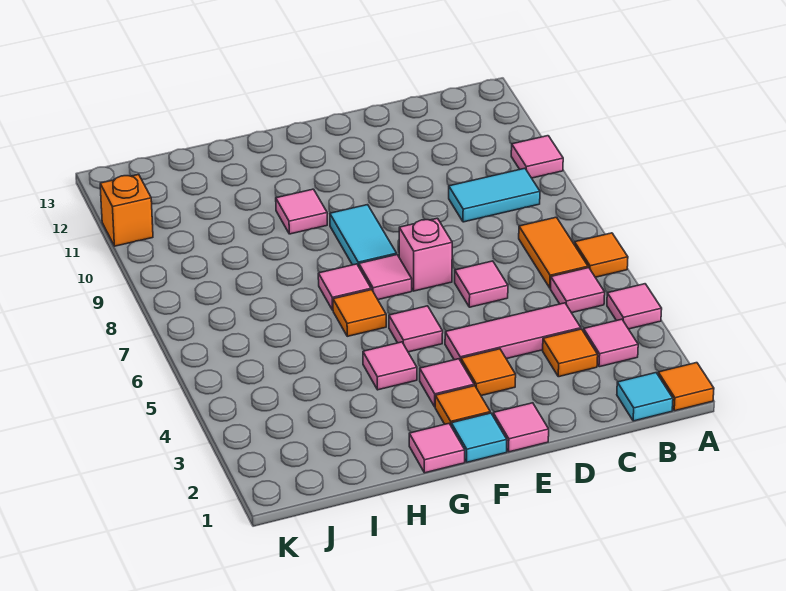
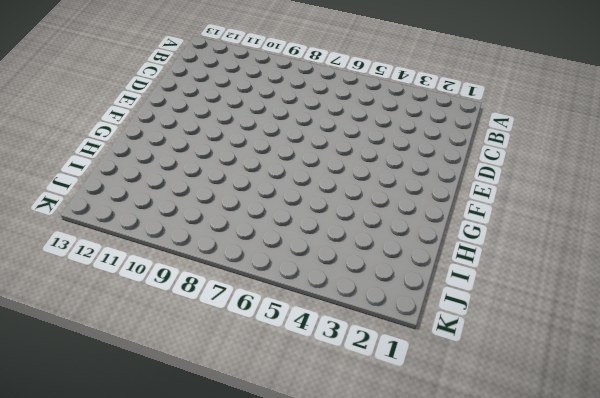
none -> orange tile A1 level 1
none -> pink tile A4 level 1
none -> orange tile A6 level 1

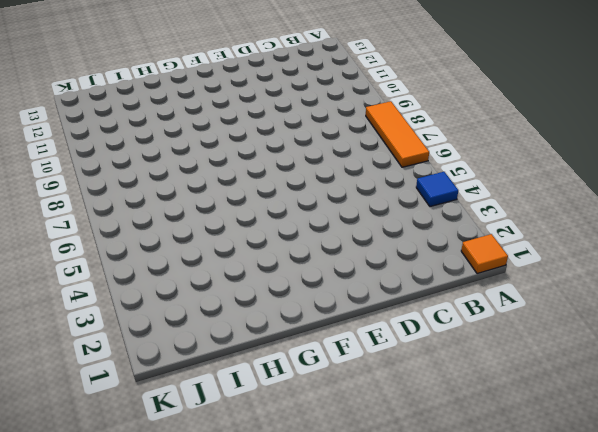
blue tile A4 level 1 -> pink tile A4 level 1
orange tile A6:A8 level 1 -> orange tile A6 level 1
none -> pink tile A10 level 1
none -> cyan tile B1 level 1
none -> pink tile B3 level 1

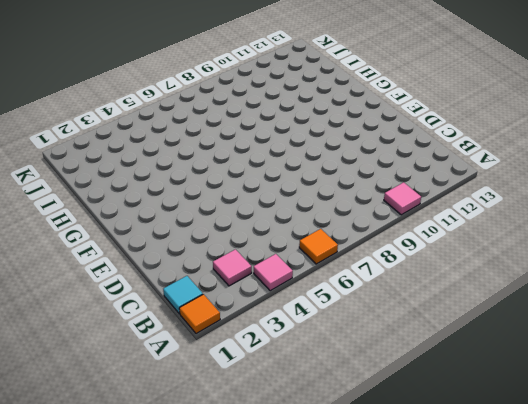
none -> pink tile B5 level 1
none -> orange tile B6:B7 level 1
none -> cyan tile B9:C9 level 1

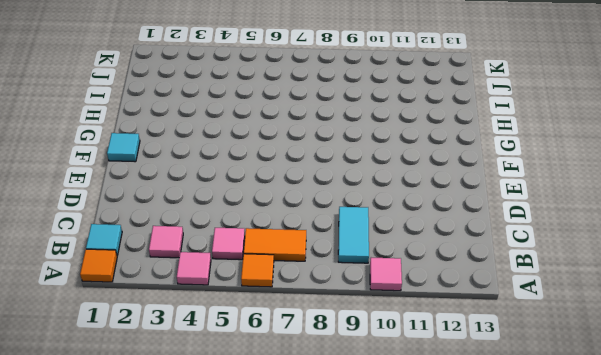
none -> orange tile C3 level 1
none -> pink tile C4:E4 level 1
none -> pink tile D6 level 1

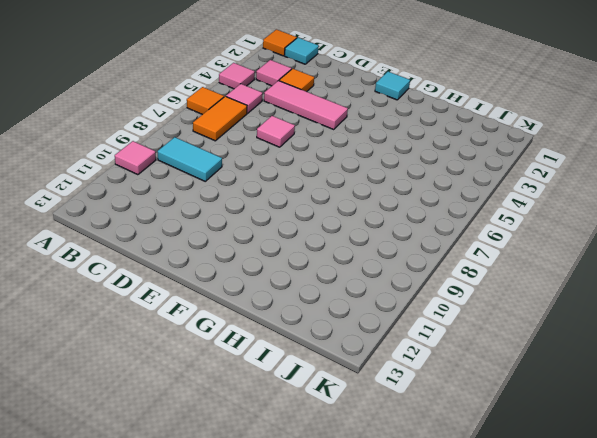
none -> pink tile E1 level 1
none -> orange tile E3 level 1
none -> pink brick E7 level 1

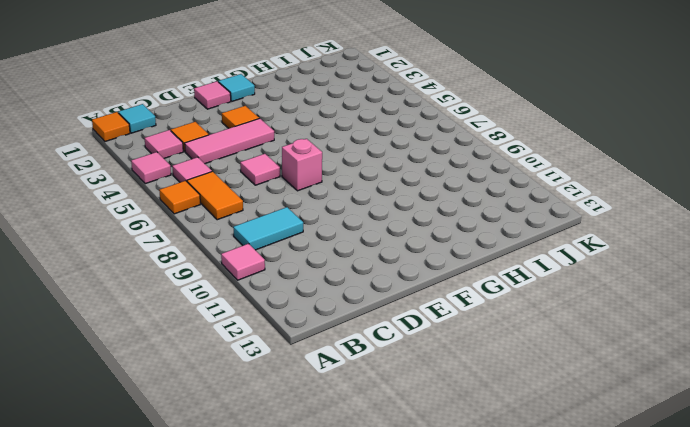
none -> orange tile F2 level 1
none -> pink tile F3 level 1
none -> pink tile F5 level 1

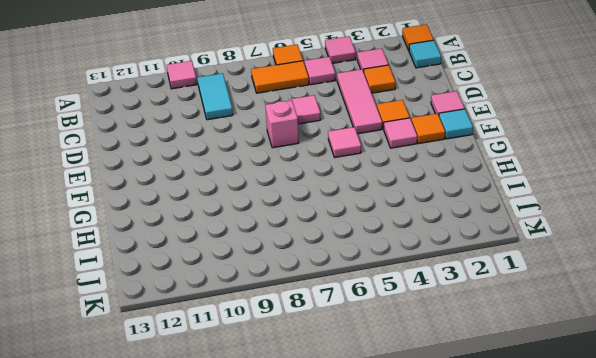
none -> pink tile F7 level 1
none -> cyan tile F8:F9 level 1
none -> pink tile G1 level 1

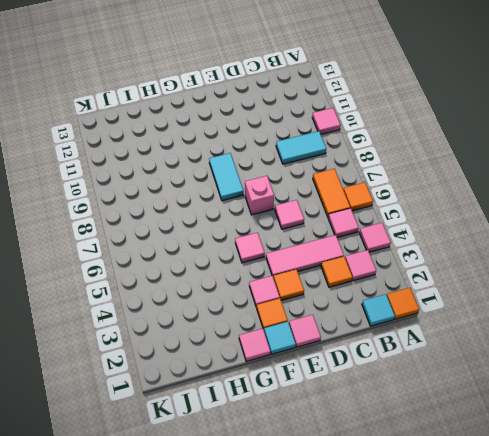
none -> pink tile F7 level 1
none -> pink tile G4 level 1
none -> orange tile G6 level 1

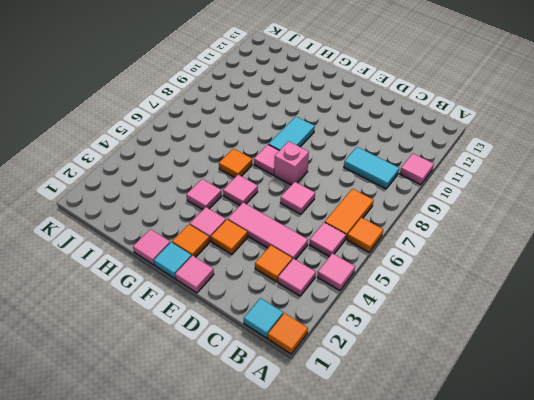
none -> pink tile G7 level 1
none -> pink tile G10 level 1
none -> orange brick K11 level 1

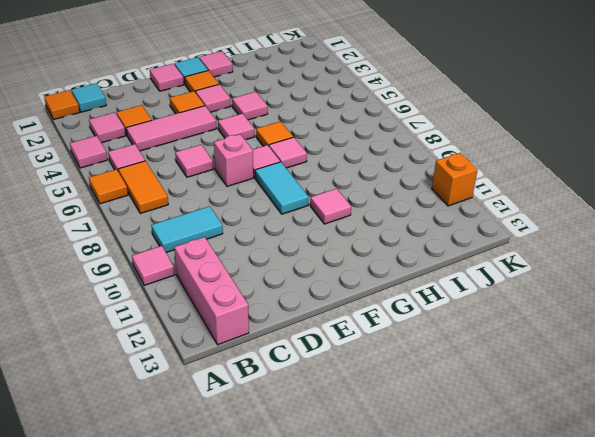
pink brick B11:B13 level 1 -> none

